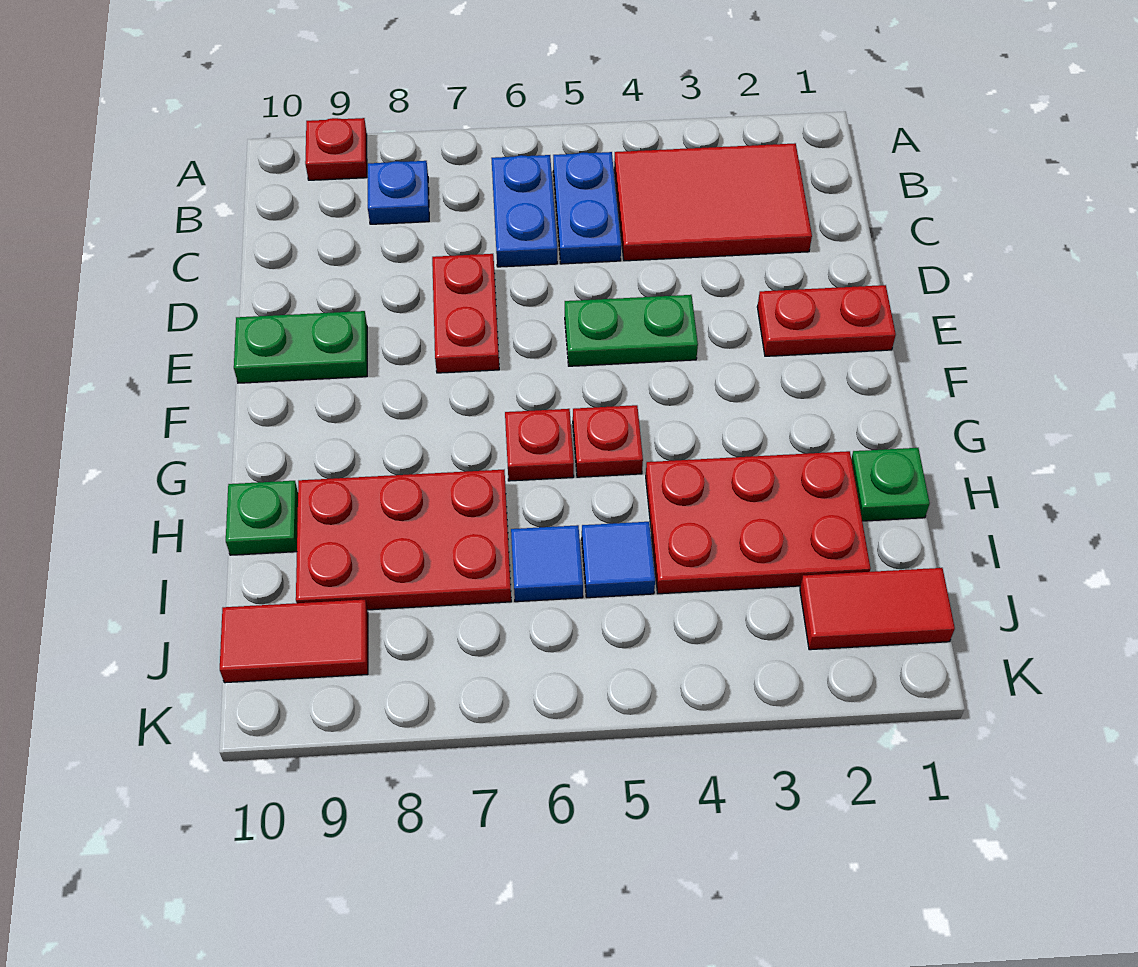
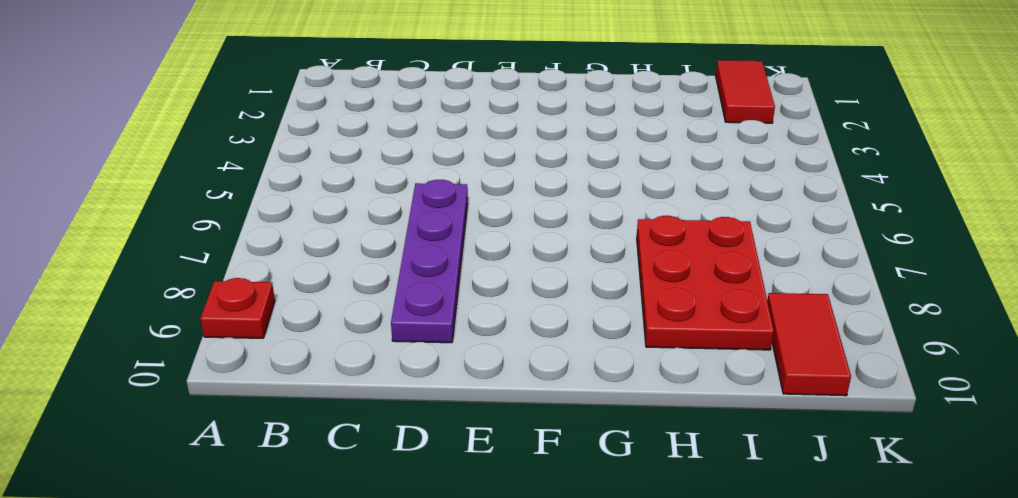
purple plate D6:D9 level 1 -> red plate D7:E7 level 1
none -> red tile B2:C4 level 1
none -> blue plate B5:C5 level 1
none -> blue plate B6:C6 level 1

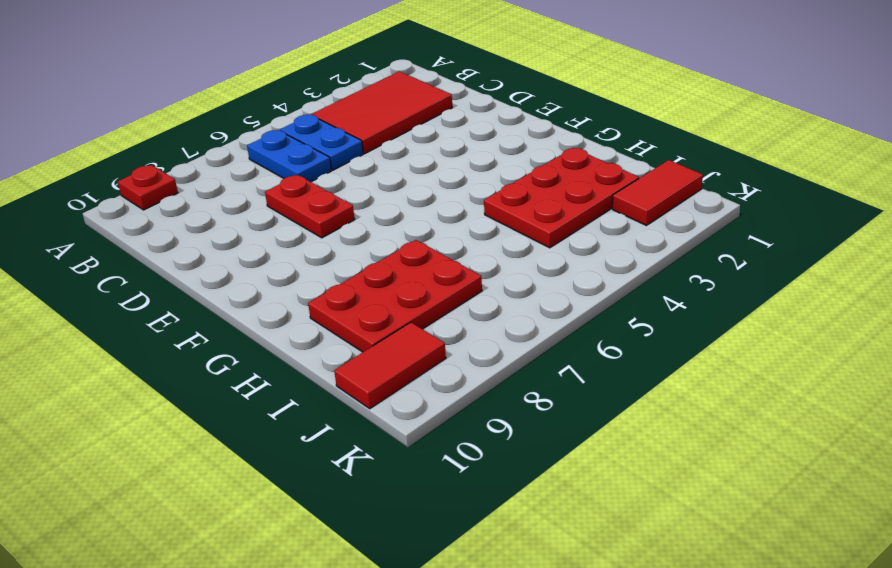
none -> blue plate B8 level 1
none -> red plate E1:E2 level 1
none -> green plate E4:E5 level 1

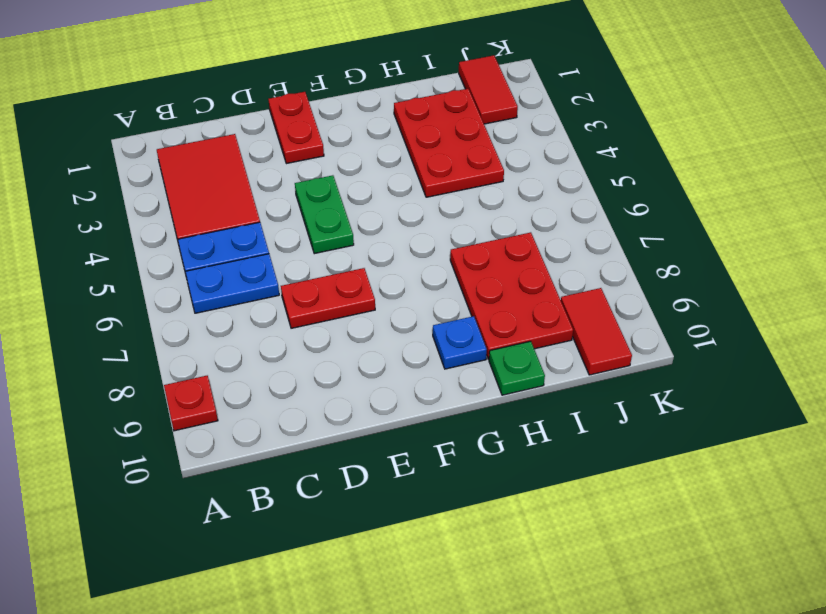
blue plate G9 level 1 -> blue plate B8 level 1
none -> green plate E9:E10 level 1
none -> red plate G5 level 1
none -> red plate G6 level 1

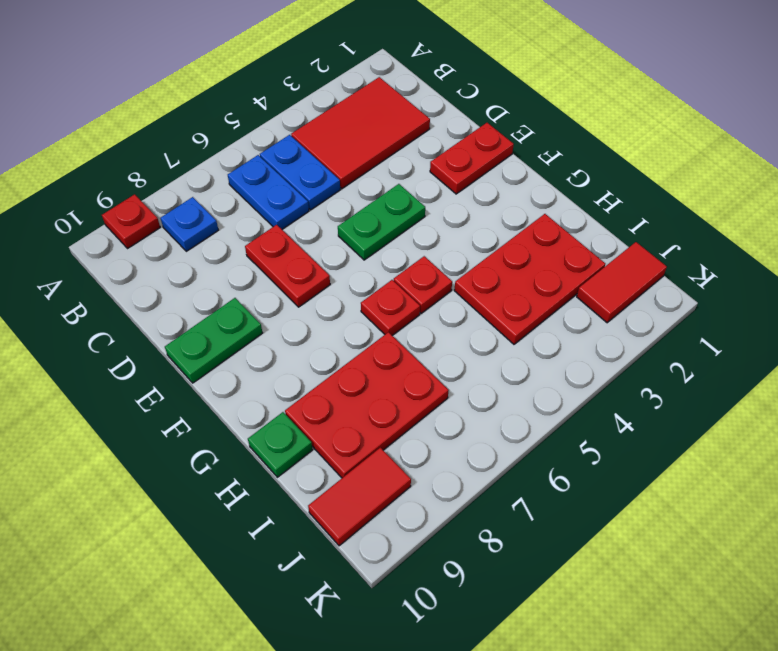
none -> green plate H1 level 1
none -> blue tile I5 level 1
none -> blue tile I6 level 1

